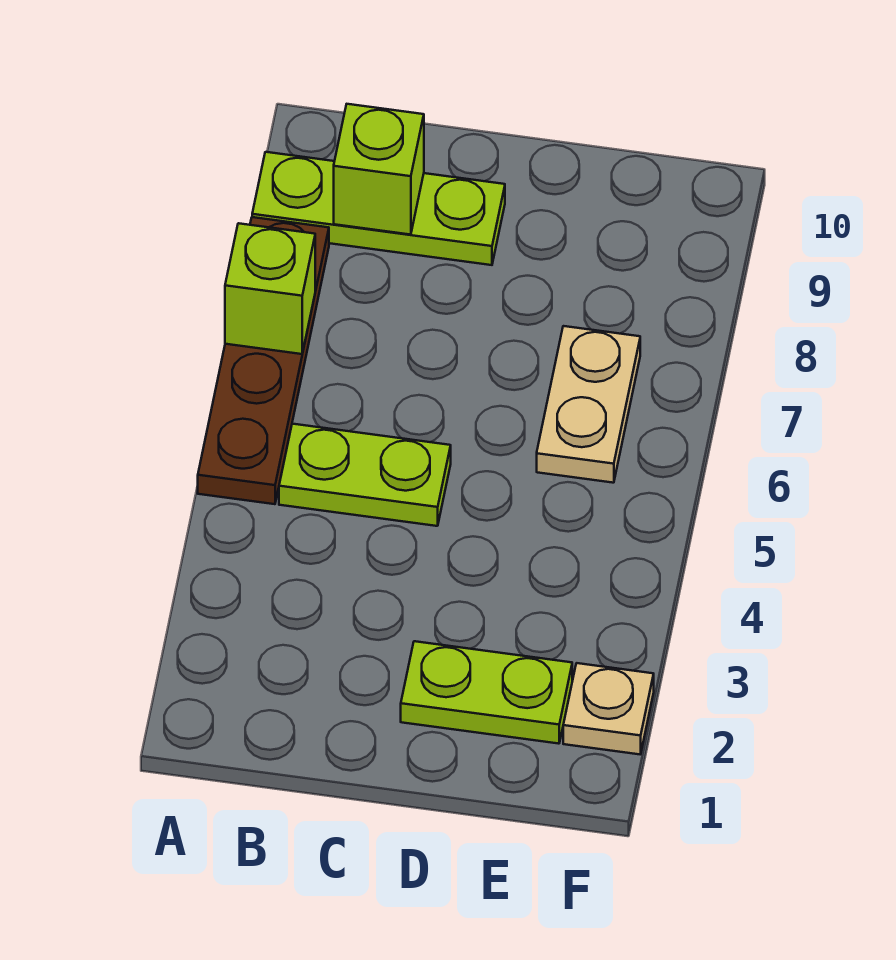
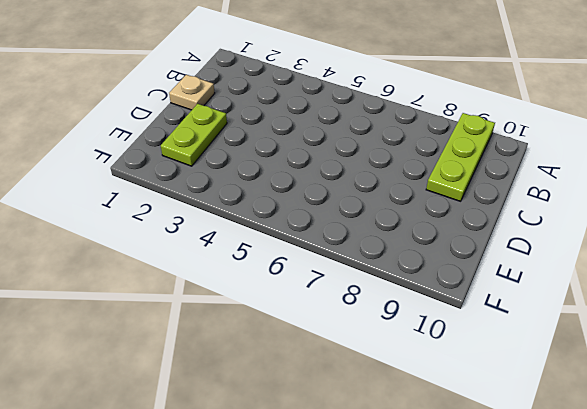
tan plate C1 level 1 -> tan plate F2 level 1
none -> brown plate A5:A8 level 1
none -> lime plate B5:C5 level 1

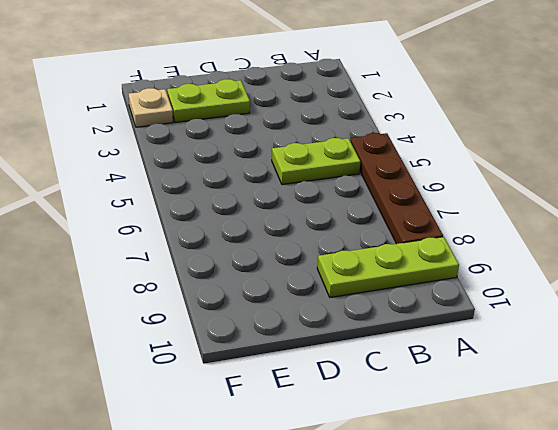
none -> tan plate E6:E7 level 1
none -> lime brick A7 level 2

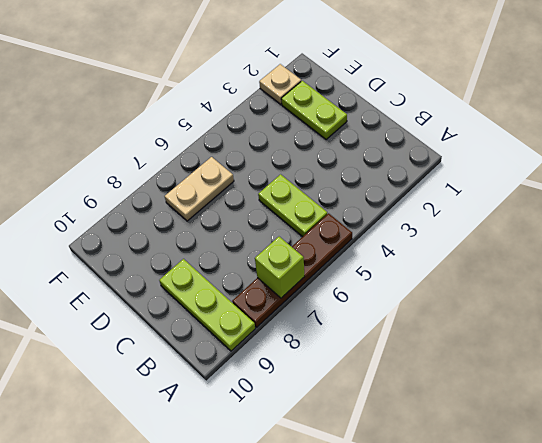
none -> lime brick B9 level 2

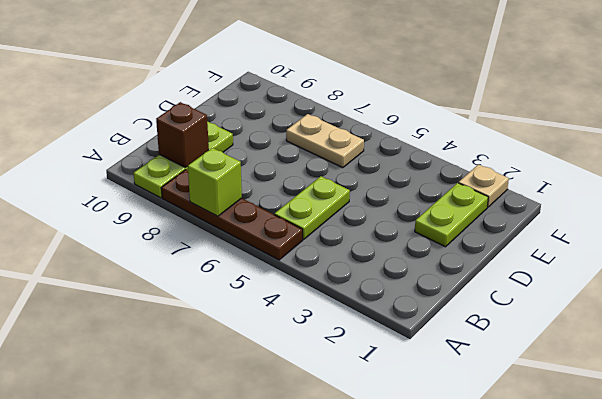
brown brick B9 level 2 -> lime brick B9 level 2

